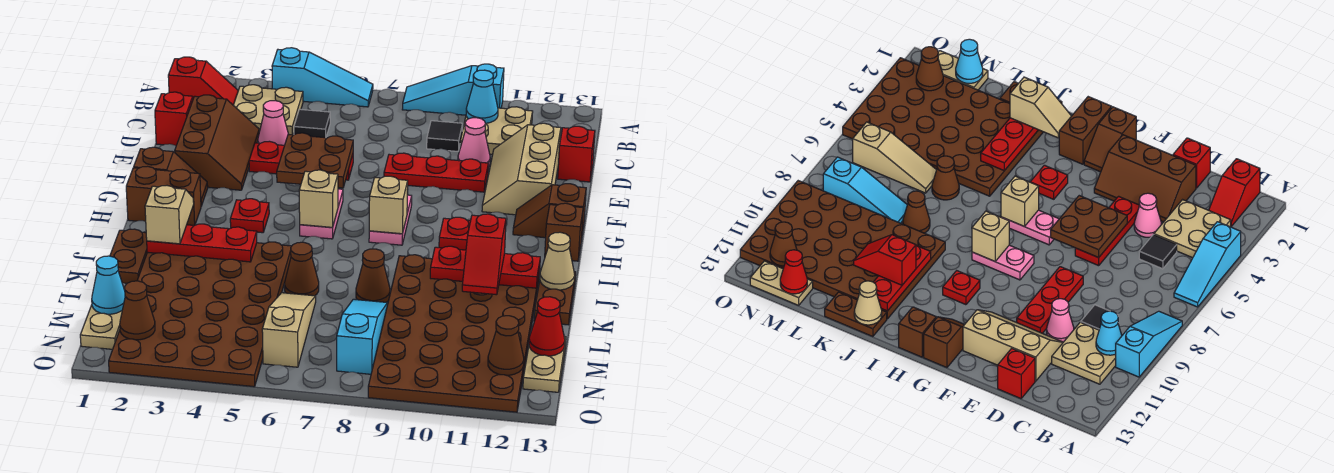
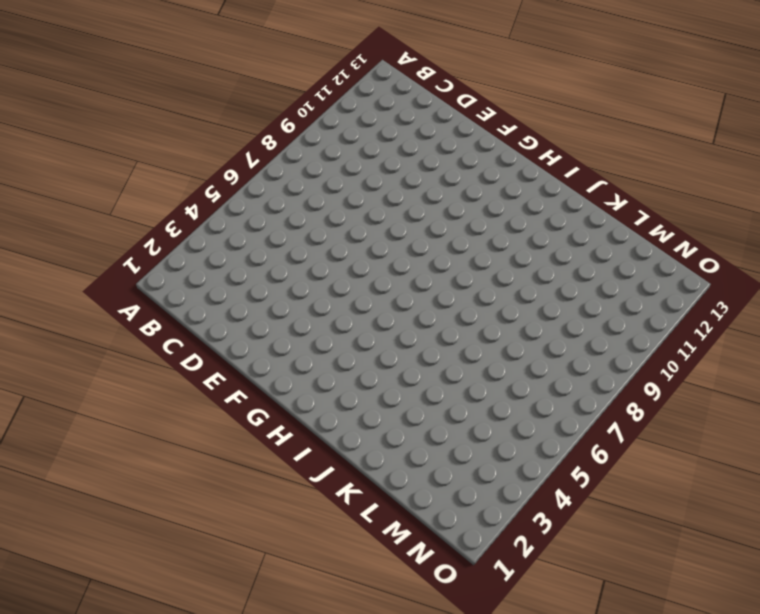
none -> cyan slope A4:A6 level 1 top 4
none -> cyan slope A8:A10 level 1 top 10
none -> red slope B1:B2 level 1 top 1
none -> tan plate B3:C4 level 1

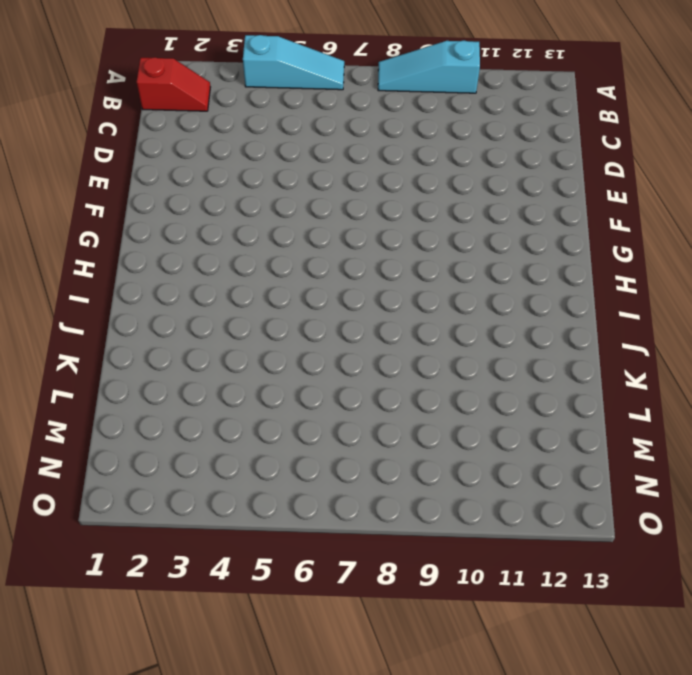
none -> tan plate B3:C4 level 1
none -> tan plate B10:C11 level 1
none -> black tile C5 level 1
none -> black tile C9 level 1

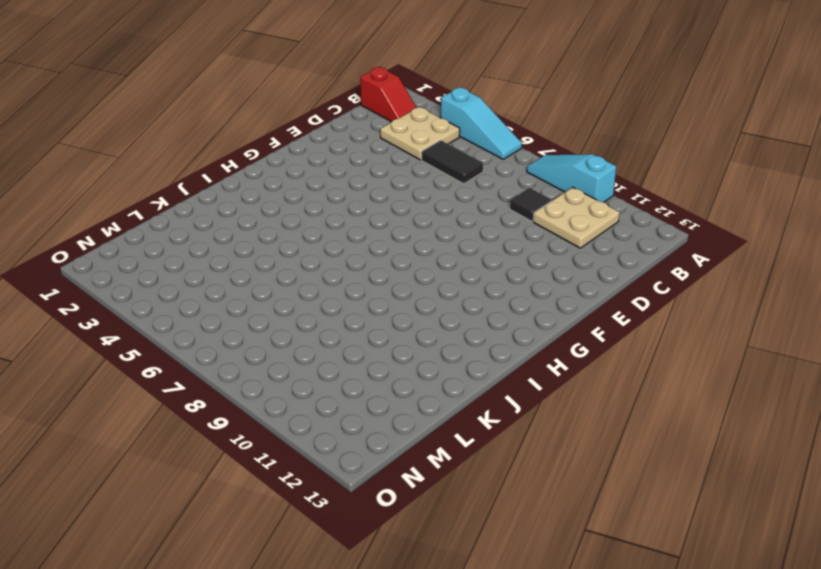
black tile C5:C6 level 1 -> black tile C5 level 1
none -> red brick D1 level 1
none -> brown slope D2:F3 level 1 top 2
none -> pink cone D4 level 1
none -> pink cone D10 level 1

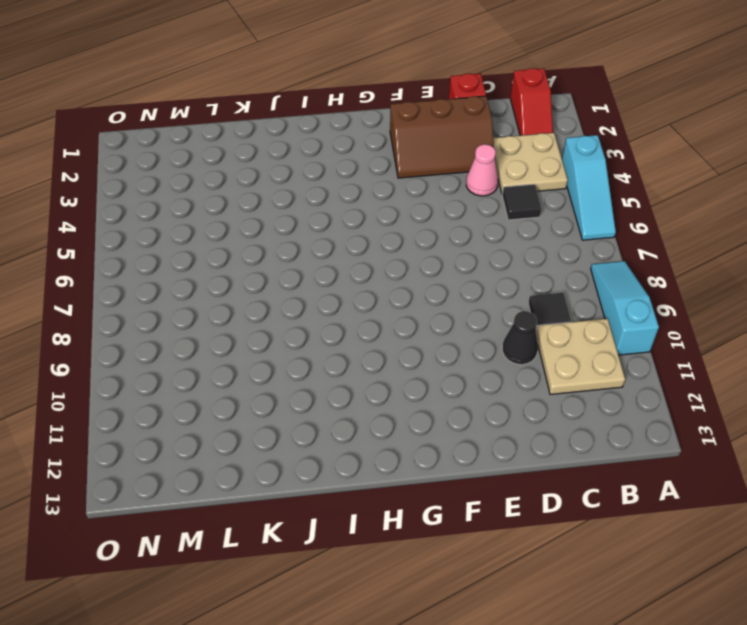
black cone D10 level 1 -> pink cone D10 level 1
none -> tan slope D11:F12 level 1 top 12
none -> red brick D13 level 1
none -> red plate E4:E6 level 1
none -> red plate E8:E10 level 1

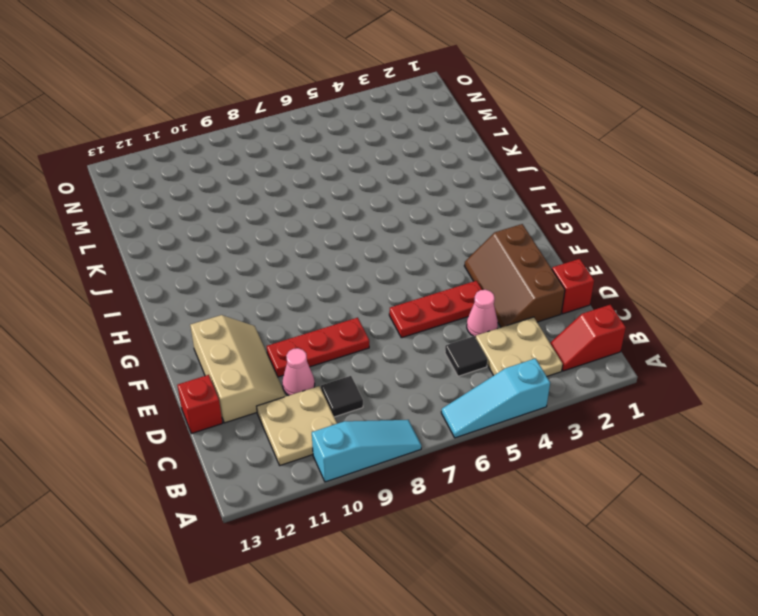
none -> brown slope G1:G2 level 1 top 1
none -> pink plate G6:H6 level 1
none -> pink plate G8:H8 level 1
none -> brown slope G12:G13 level 1 top 13

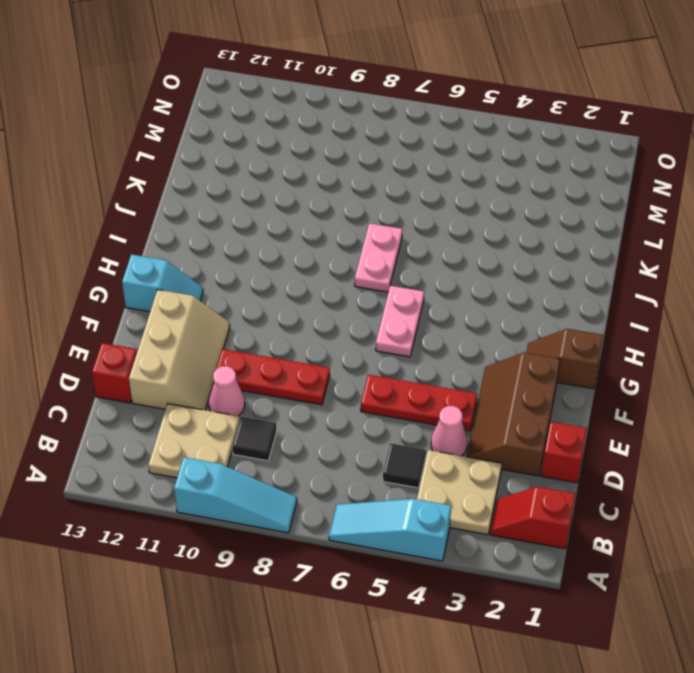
cyan slope G12:G13 level 1 top 13 -> brown slope G12:G13 level 1 top 13
pink plate I7:J7 level 1 -> pink plate G8:H8 level 1
none -> brown brick H1:H2 level 1
none -> red plate H4 level 1
none -> red plate H10 level 1
none -> brown brick H13 level 1

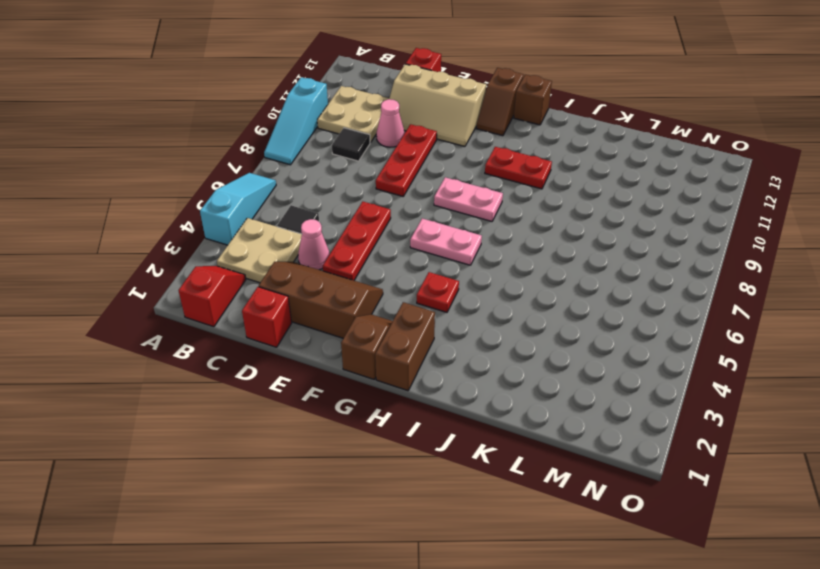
red plate H10:I10 level 1 -> red plate H10 level 1
none -> brown plate J1:K1 level 1
none -> brown plate J2:O5 level 1
none -> brown plate J9:O12 level 1
none -> brown plate J13:K13 level 1

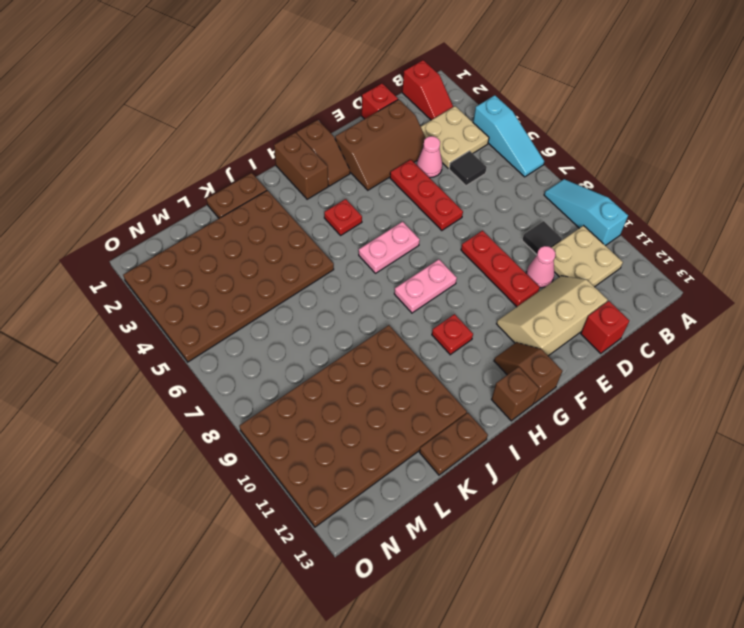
none -> brown cone K6 level 1
none -> brown cone K8 level 1
none -> tan slope L6:N6 level 1 top N
none -> cyan slope L8:N8 level 1 top N

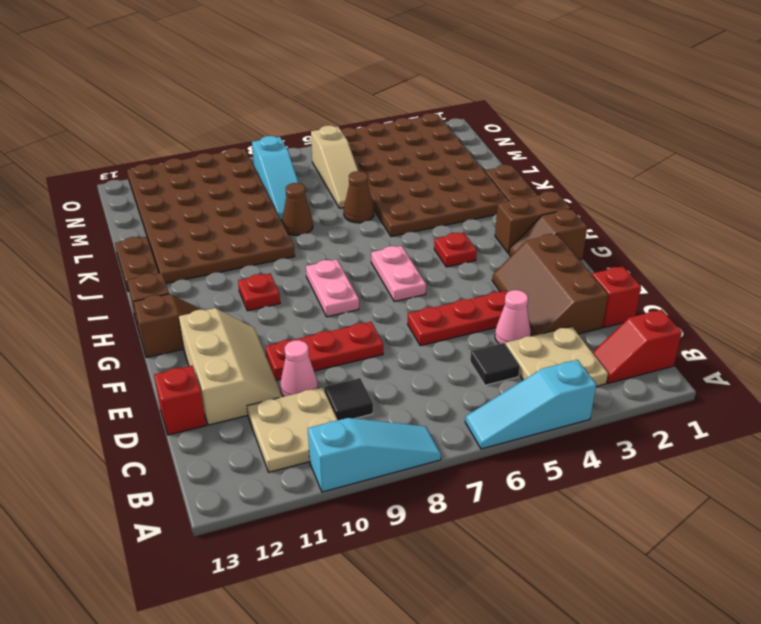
none -> tan plate M1:N1 level 1
none -> tan plate M13:N13 level 1
none -> cyan cone B10 level 2
none -> brown plate E5:F6 level 2

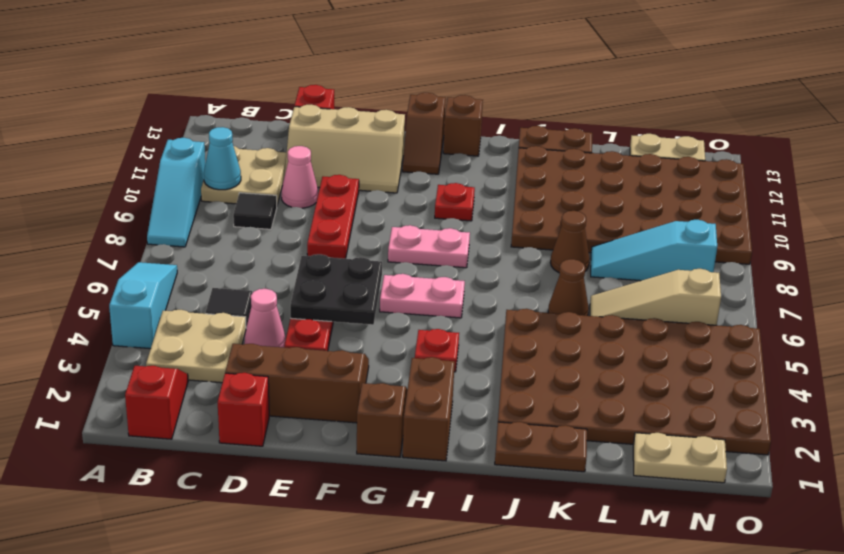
black plate E5:F6 level 2 -> brown plate E5:F6 level 2
none -> tan brick H6 level 2
none -> tan brick H8 level 2
none -> red plate J2:J4 level 2
none -> red plate J10:J12 level 2

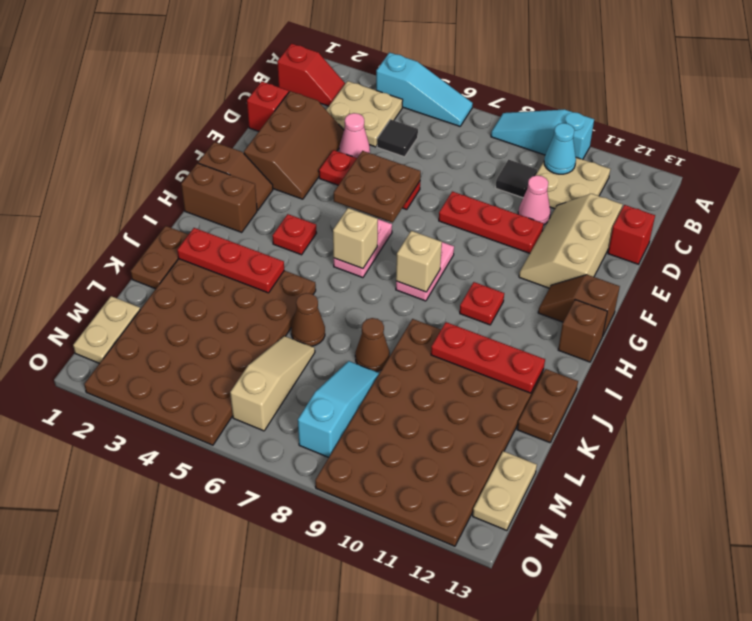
none -> tan cone J13 level 2
none -> cyan cone M1 level 2
none -> red cone M13 level 2
none -> brown cone N2 level 2

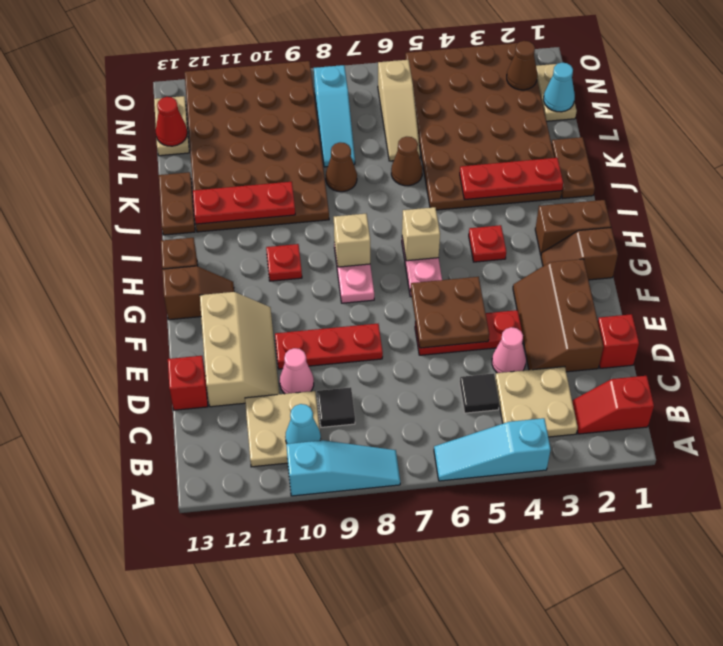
none -> tan cone J13 level 2
none -> brown cone N12 level 2
none -> tan slope I2:J2 level 3 top J
none -> red slope J11:K11 level 3 top J

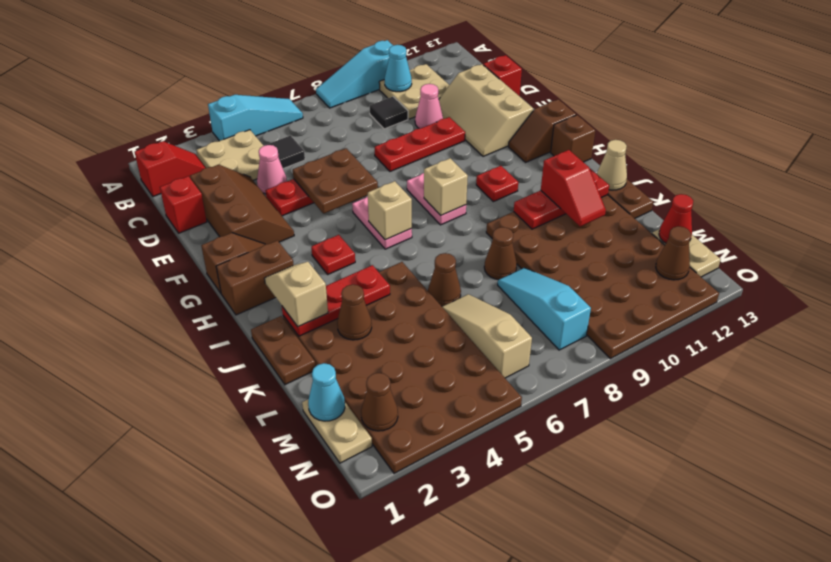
brown cone K3 level 2 -> none

